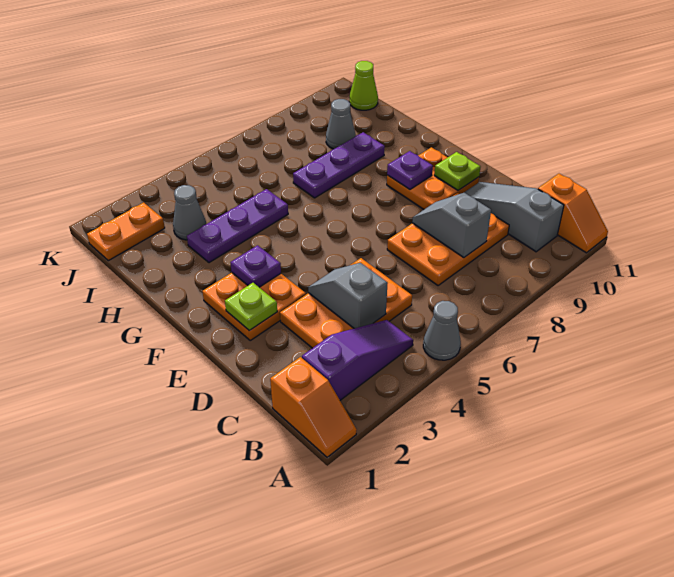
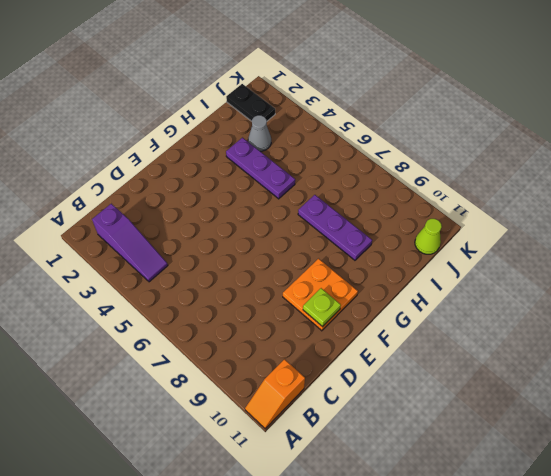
black plate J1:J2 level 1 -> orange plate J1:J2 level 1
none -> orange slope A1:B1 level 1 top B
none -> grey cone A5 level 1
none -> grey slope B10:D10 level 1 top B

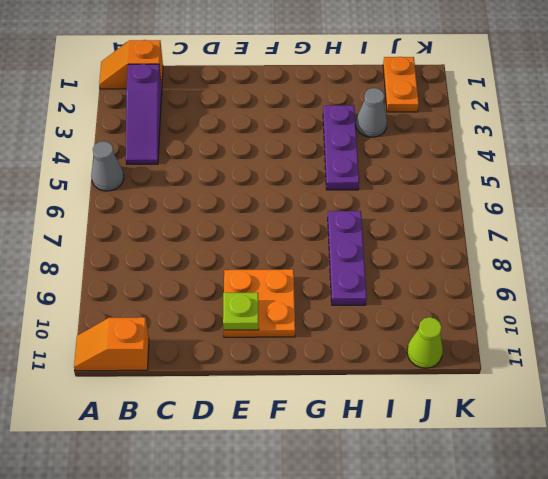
none -> grey slope B10:D10 level 1 top B
none -> orange plate C3:D5 level 1
none -> orange plate C7:D9 level 1

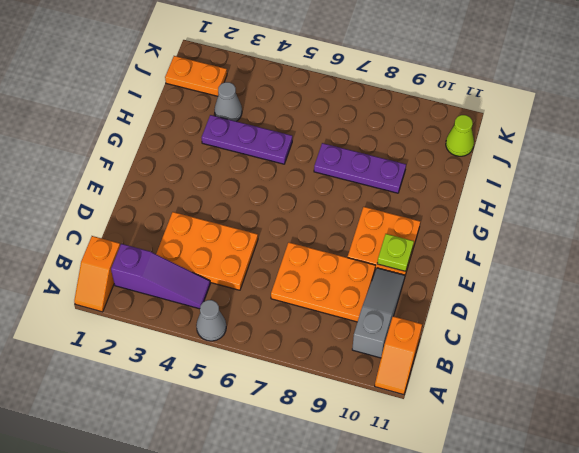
none -> orange plate E2:F3 level 1
none -> grey cone I9 level 1
none -> grey slope C4:D4 level 2 top C

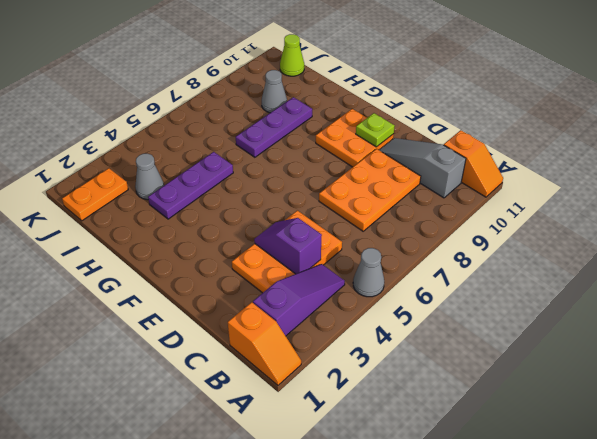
purple slope C4:D4 level 2 top C -> grey slope C4:D4 level 2 top C
none -> orange plate E2:F3 level 1
none -> grey slope C8:D8 level 2 top C
none -> lime plate E2 level 2

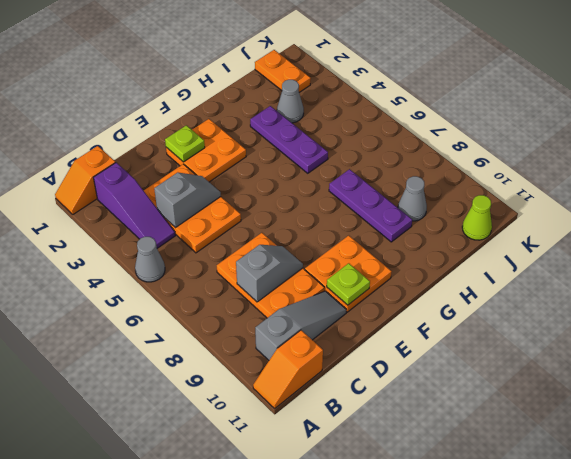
none -> purple plate F3 level 2
none -> purple plate F9 level 2

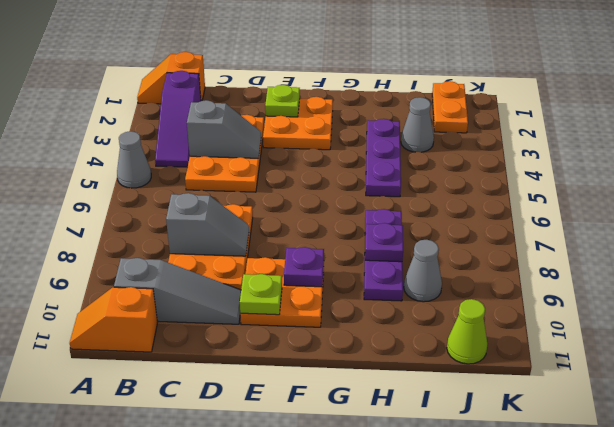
purple plate H8 level 2 -> purple plate F3 level 2

